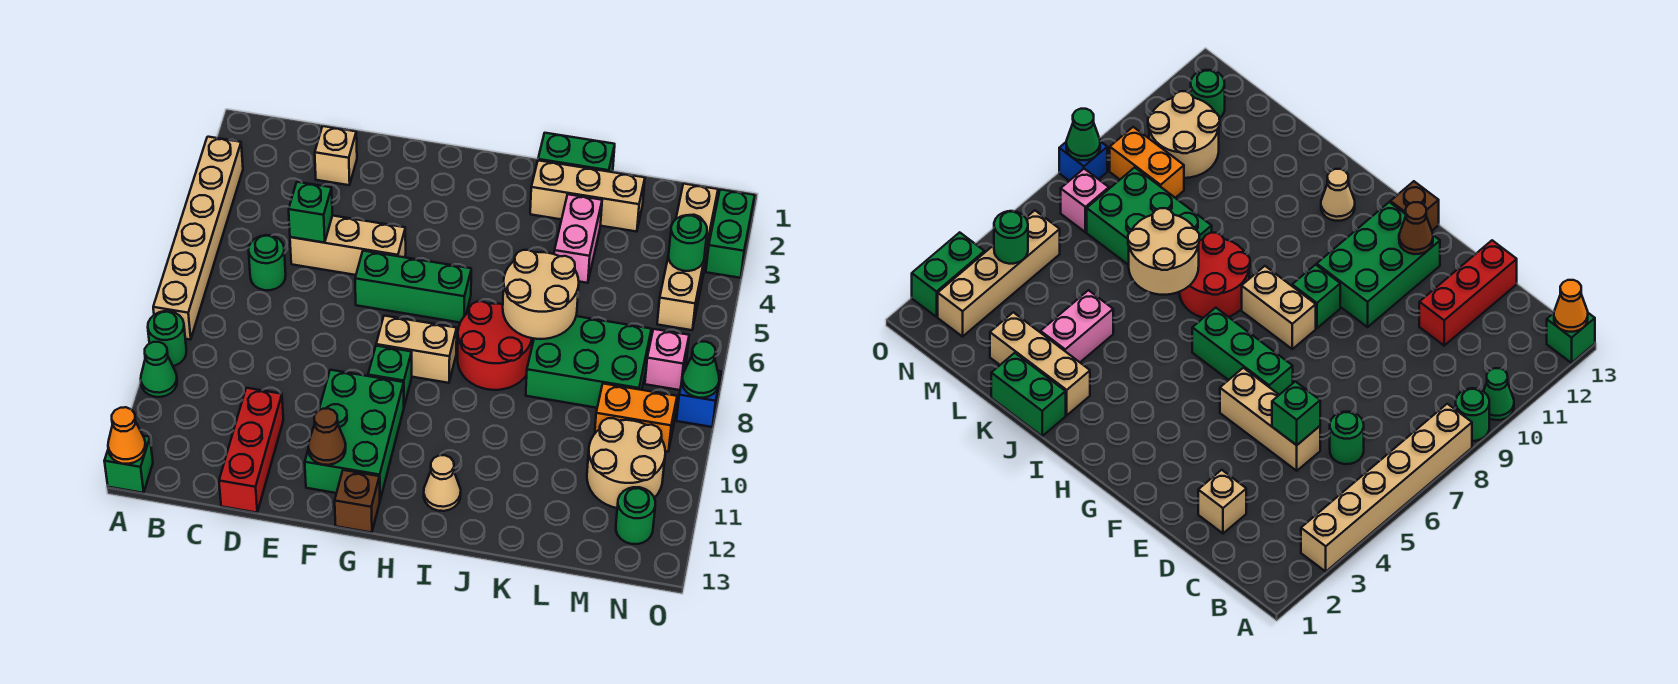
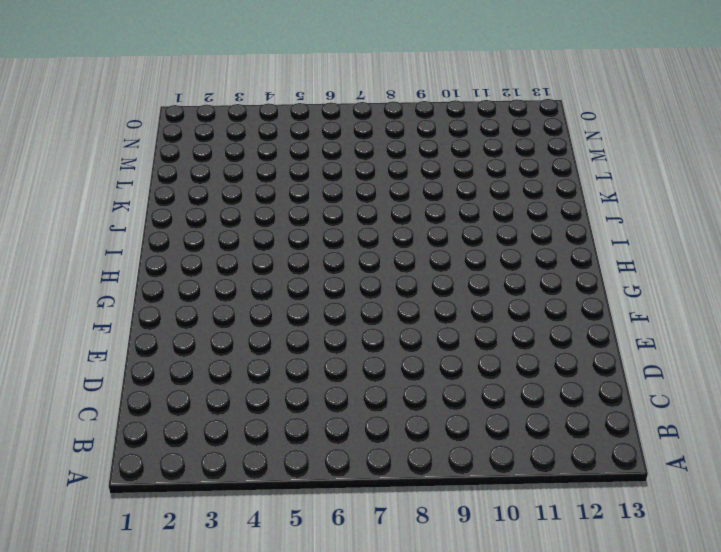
none -> tan brick A3:A8 level 1
none -> green round brick A9 level 1
none -> green cone A10 level 1
none -> green brick A13 level 1

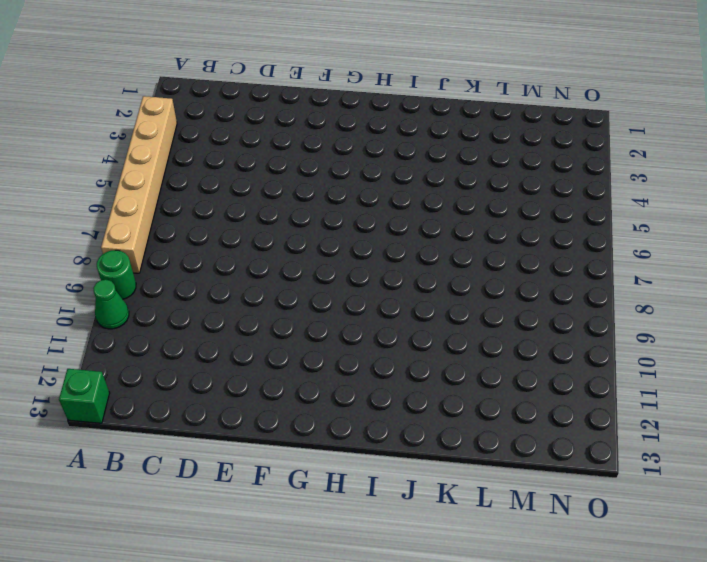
none -> green round brick C6 level 1
none -> tan brick D2 level 1
none -> tan brick D5:F5 level 1
none -> red brick D11:D13 level 1

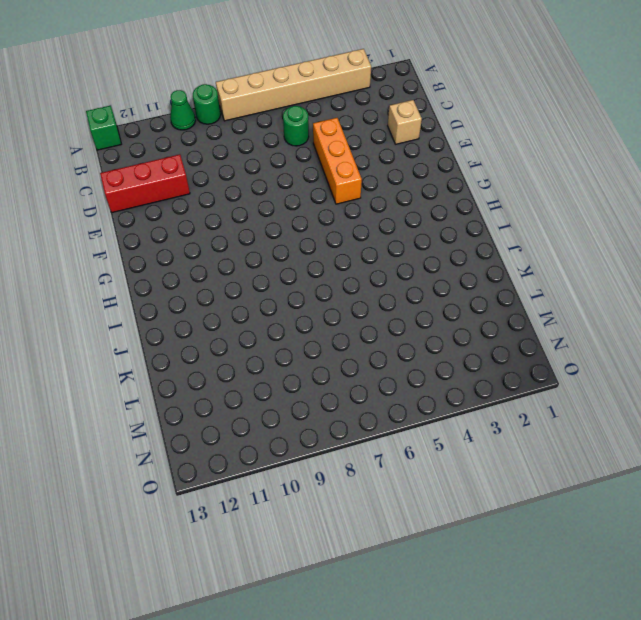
orange brick D5:F5 level 1 -> tan brick D5:F5 level 1
none -> green brick F6:H6 level 1
none -> green brick F10:G12 level 1
none -> tan brick G8:H8 level 1
none -> green brick G9 level 1

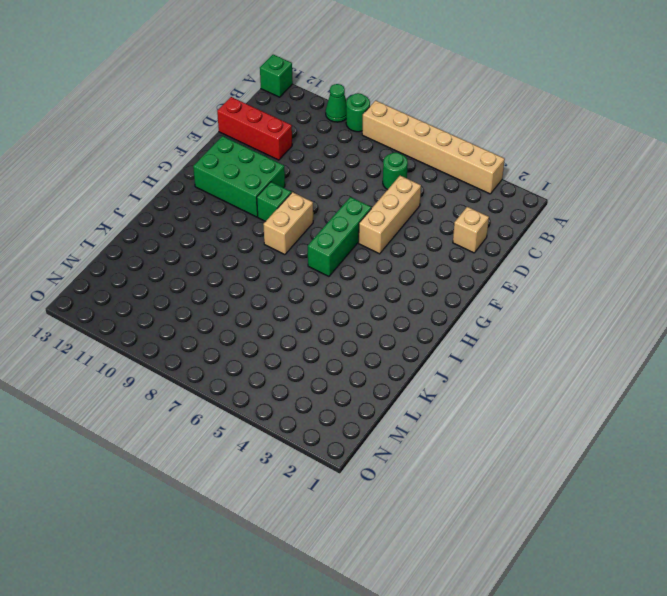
none -> brown brick G13 level 1
none -> red round brick I7:J8 level 1
none -> tan cone I12 level 1
none -> green brick J1:K1 level 1

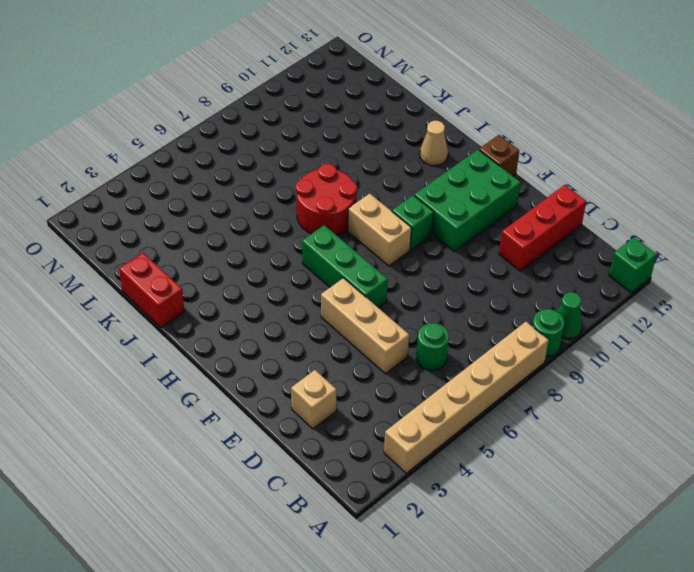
red brick J1:K1 level 1 -> green brick J1:K1 level 1
none -> tan brick J2:L2 level 1
none -> pink brick K3:K4 level 1
none -> green brick K7:M8 level 1
none -> orange brick M9:N9 level 1

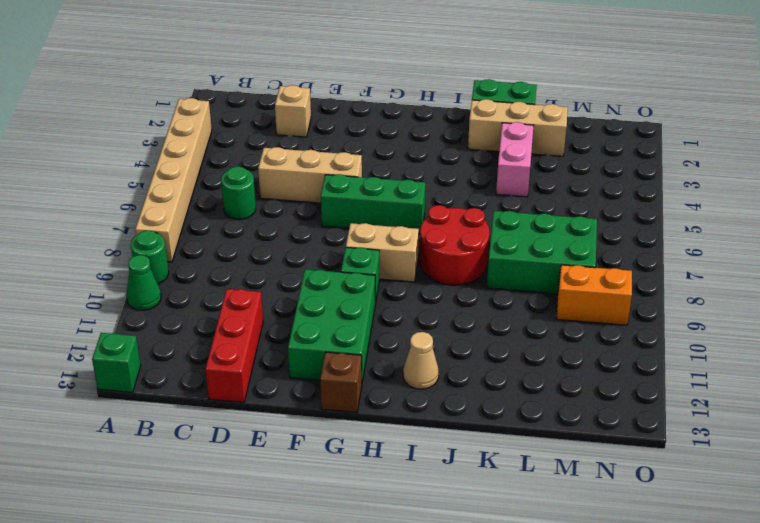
none -> tan round brick M10:N11 level 1
none -> tan brick N2:N5 level 1
none -> pink brick N7 level 1
none -> green round brick N12 level 1

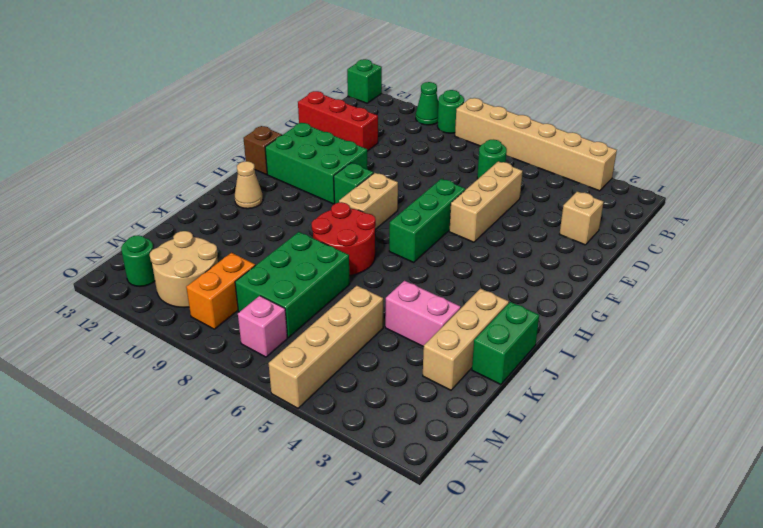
tan brick L5:O5 level 1 -> tan brick N2:N5 level 1
none -> green brick O2:O3 level 1
none -> blue brick O8 level 1
none -> orange cone A13 level 2
none -> green brick D5 level 2

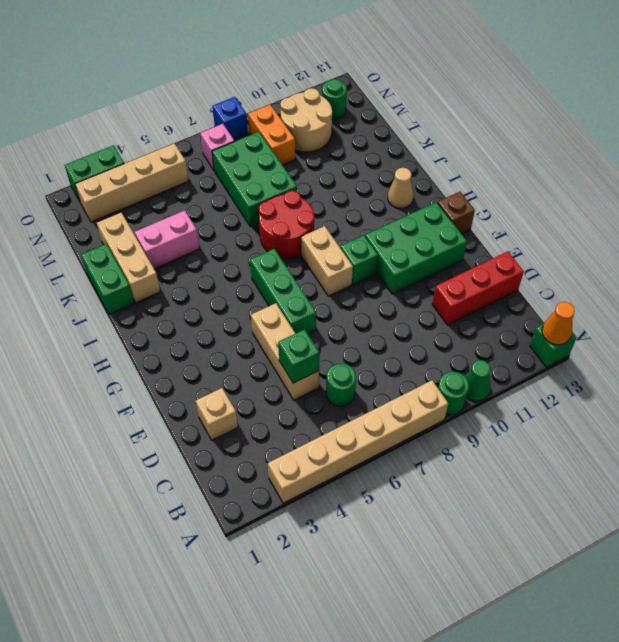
none -> brown cone F12 level 2
none -> tan round brick J6:K7 level 2
none -> green round brick N4 level 2
none -> green cone O8 level 2

